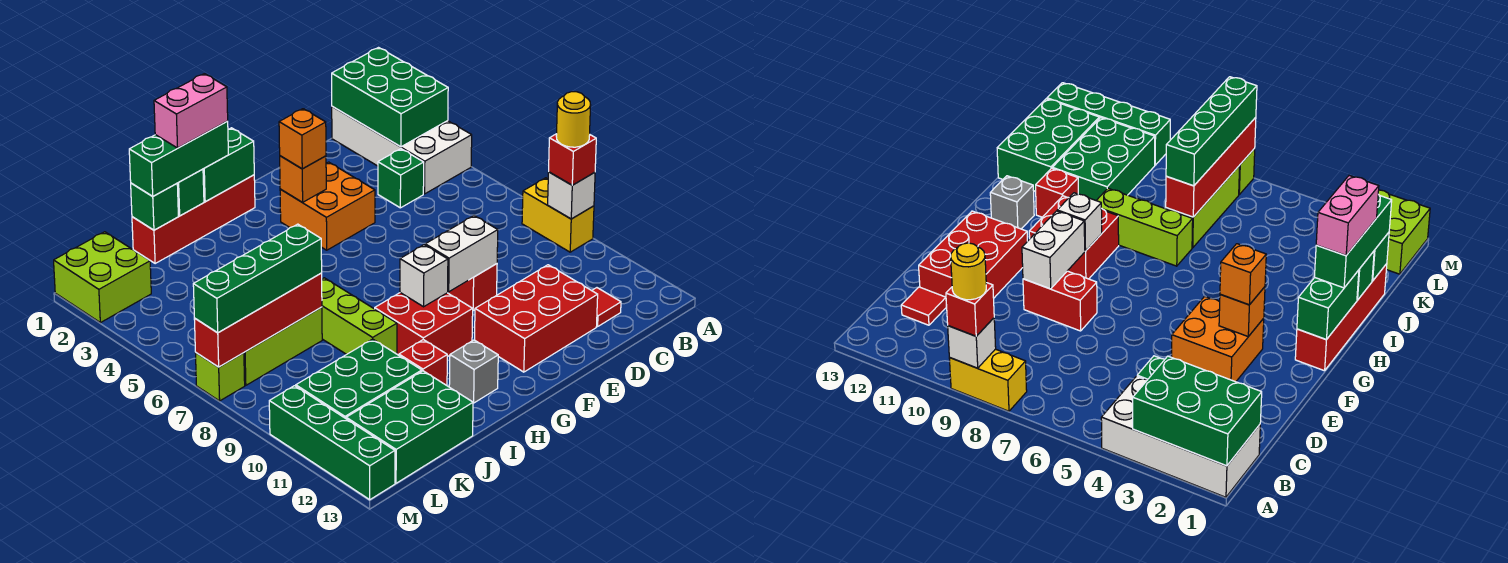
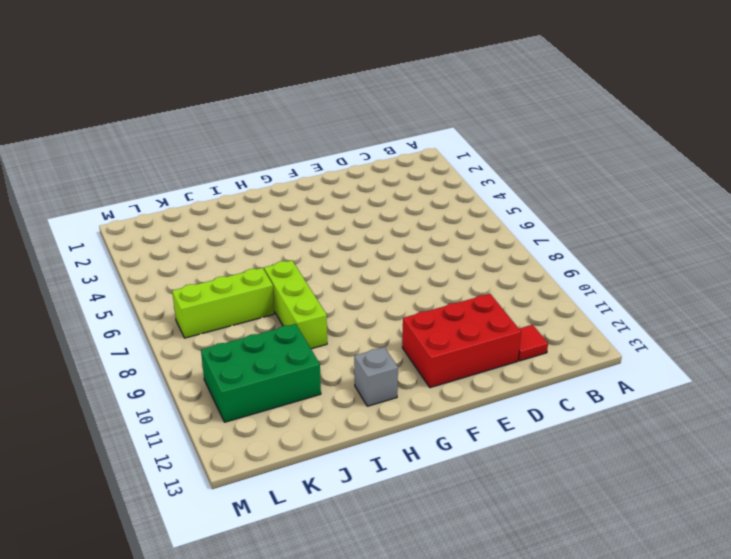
none -> white brick A1:B4 level 1
none -> yellow brick A8:A9 level 1
none -> green brick C4 level 1
none -> orange brick E3:F4 level 1

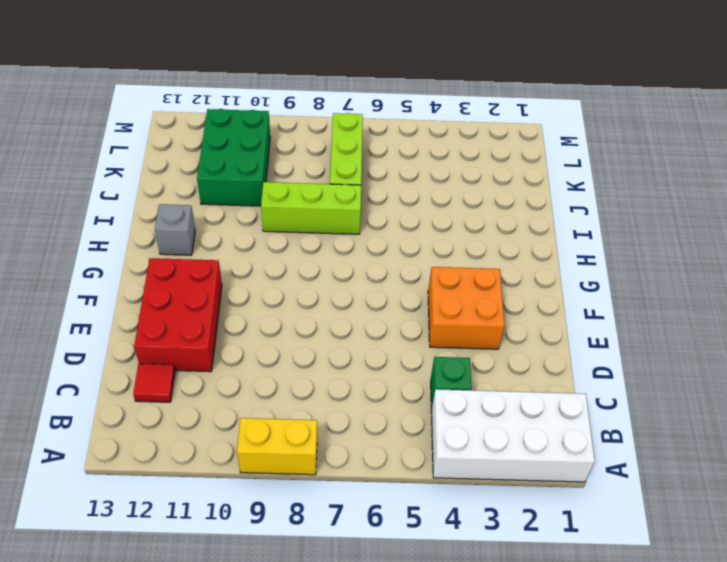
none -> red brick E8:E9 level 1
none -> red brick G1:J1 level 1
none -> red brick G9:H10 level 1
none -> red brick I11 level 1

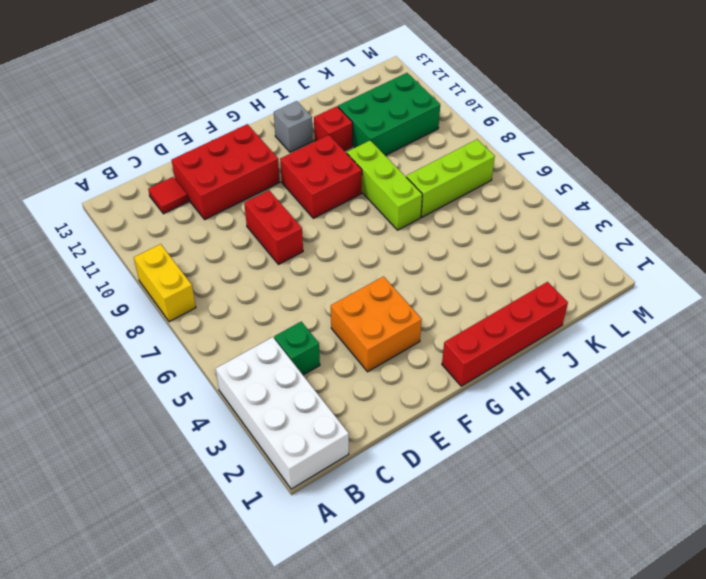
none -> green brick J12:L13 level 1
none -> lime brick L1:M2 level 1
none -> lime brick M7 level 1
none -> green brick M10:M13 level 1

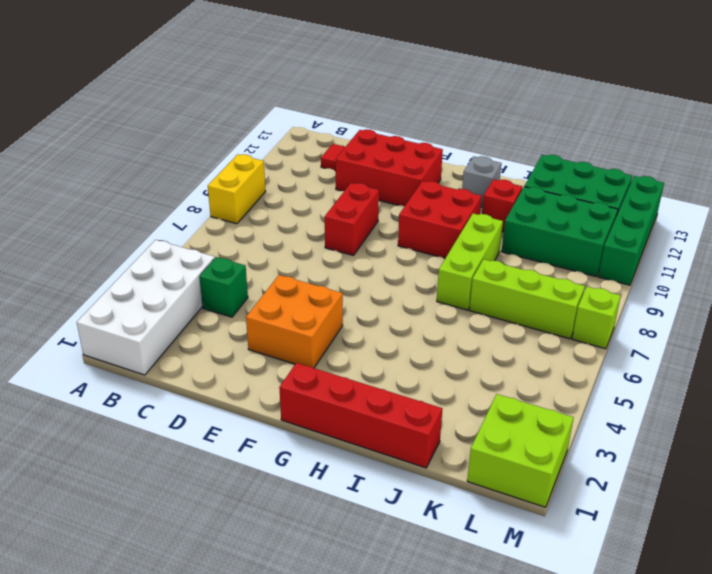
none -> green brick A1:B3 level 2
none -> white brick A9 level 2
none -> white brick E9:F9 level 2
none -> orange brick F3 level 2

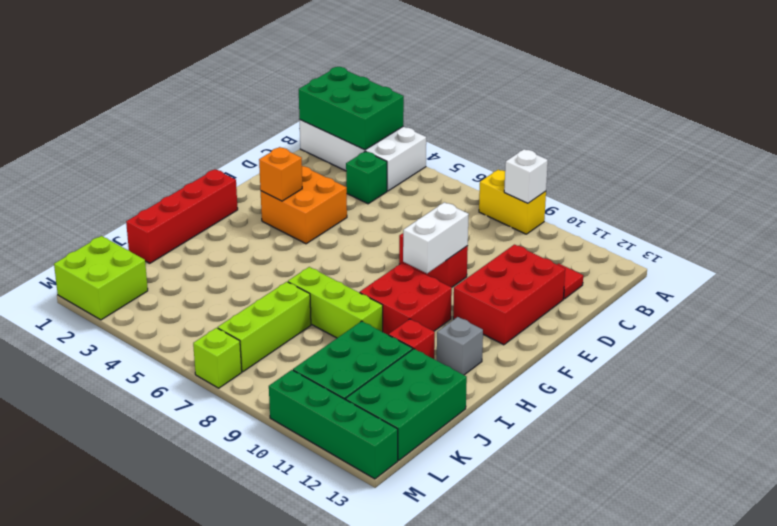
none -> green brick G1:H1 level 2
none -> white brick G9 level 2
none -> green brick I1 level 2
none -> green brick J1 level 2

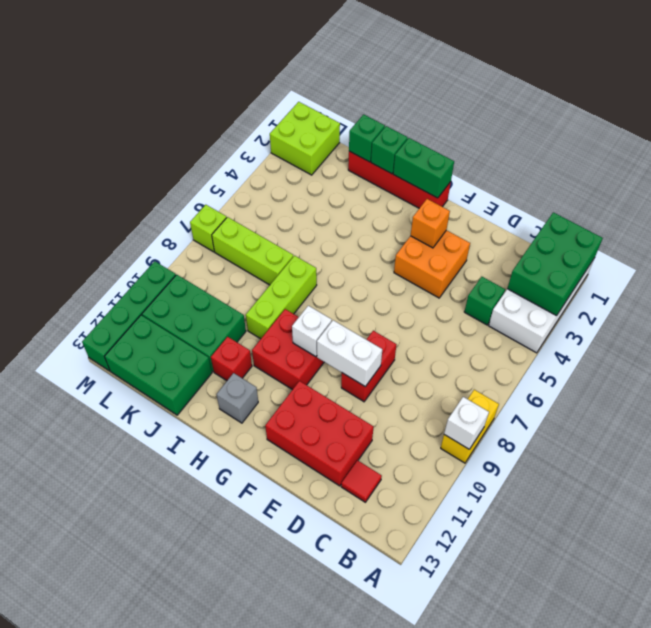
none -> red brick J7:M7 level 2
none -> red brick A9 level 3
none -> orange brick F3 level 3
none -> green brick H1:J1 level 3

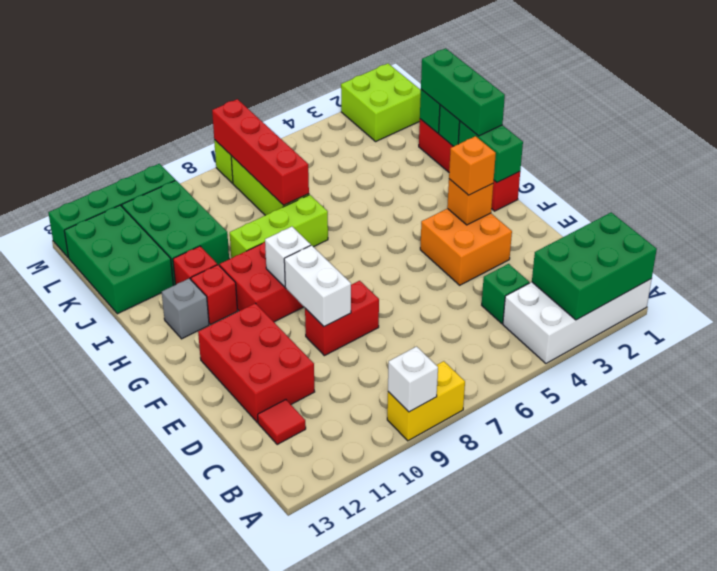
red brick H11 level 1 -> red brick A9 level 3
none -> green brick J7:M7 level 3
none -> yellow round brick A9 level 4
none -> pink brick H1:I1 level 4

